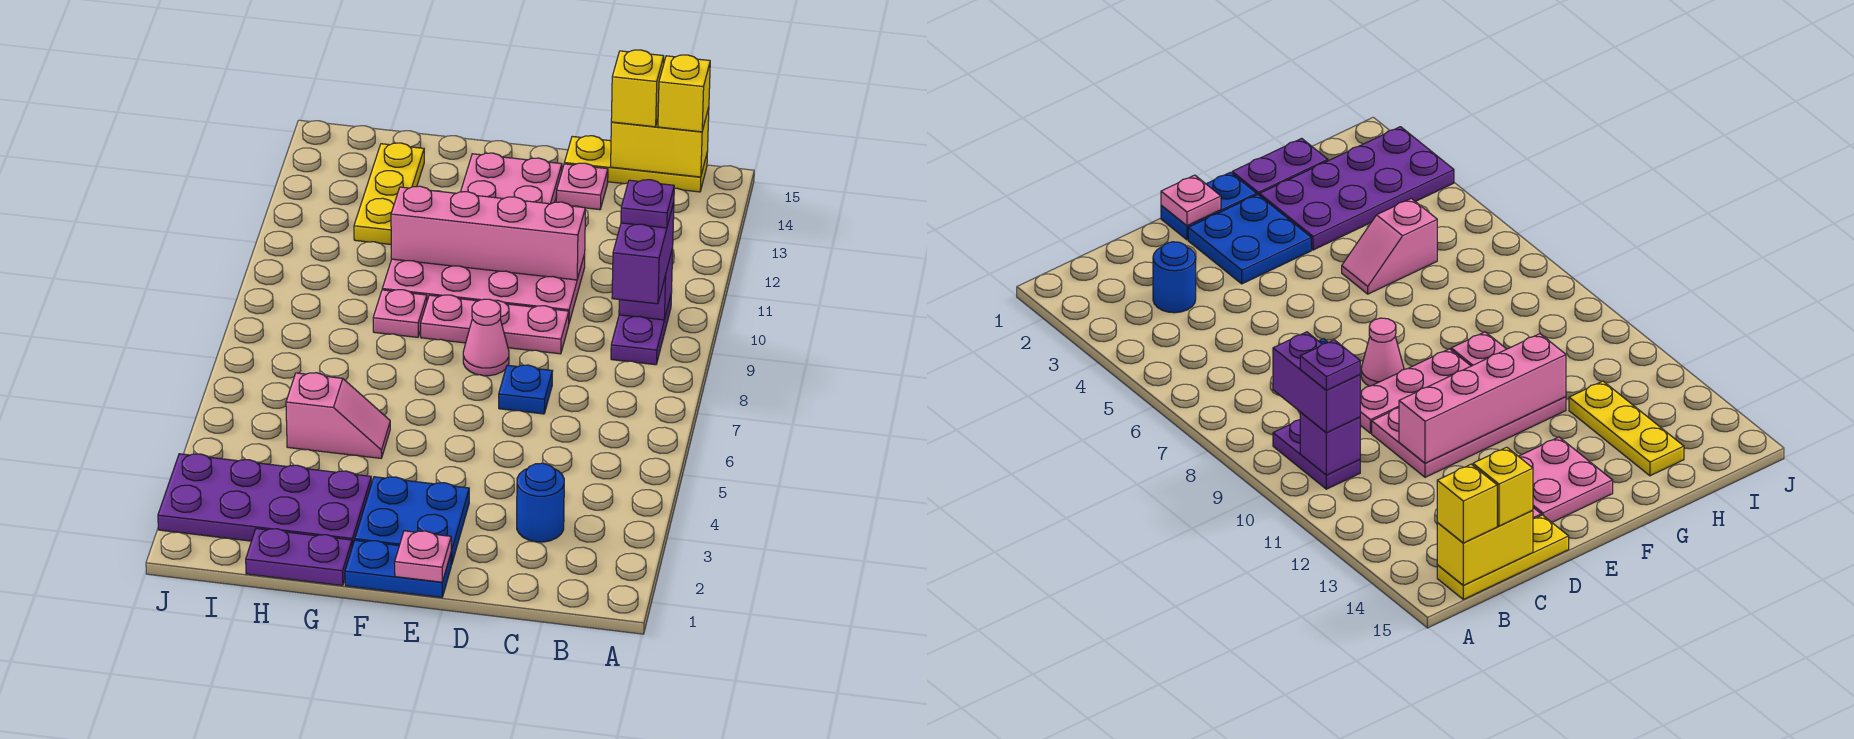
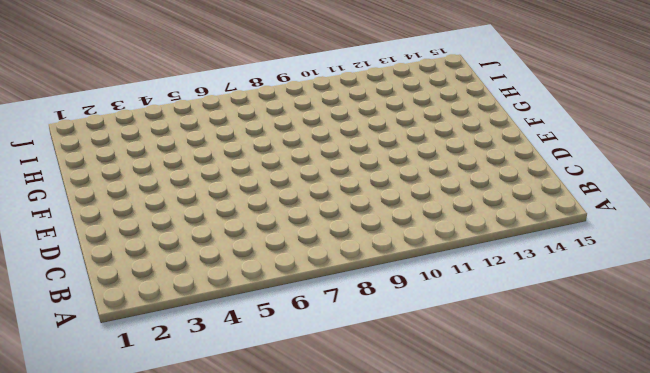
none -> purple plate B9:B10 level 1
none -> yellow plate B15:D15 level 1
none -> blue round brick C3 level 1

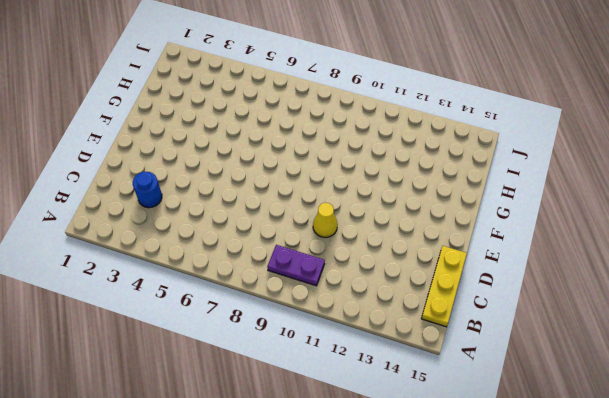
yellow cone D10 level 1 -> pink plate D10:G11 level 1
none -> blue plate D7 level 1
none -> pink plate D9:F9 level 1
none -> pink plate D14 level 1

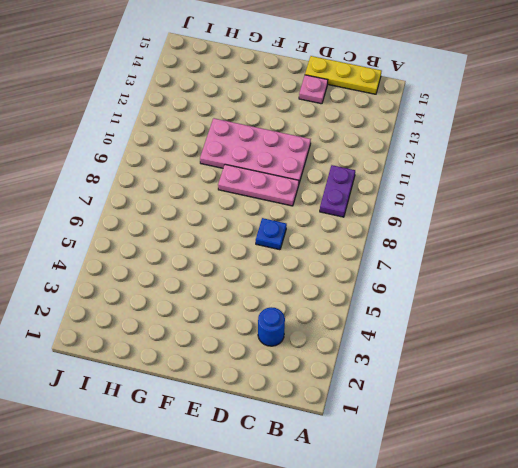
none -> blue plate E1:F1 level 1
none -> blue plate E2:F3 level 1
none -> pink cone E8 level 1

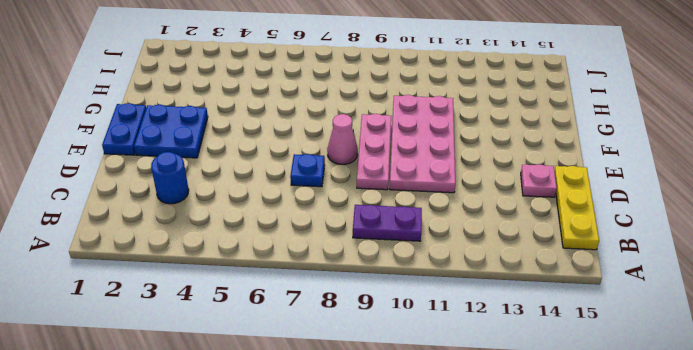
none -> pink plate E13:F14 level 1
none -> purple plate G1:H1 level 1
none -> purple plate G2:J3 level 1

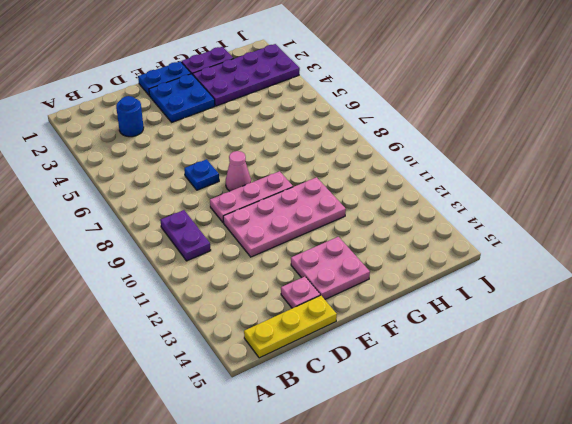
none -> pink slope G5:H5 level 1 top H
none -> pink plate G9 level 1
none -> yellow plate H12:H14 level 1

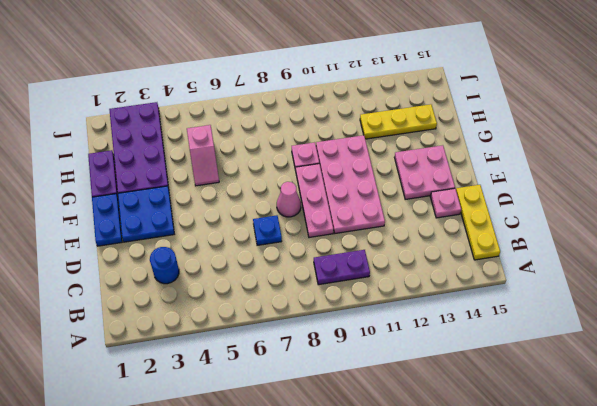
none -> purple brick B10 level 2
none -> yellow brick B15:C15 level 2
none -> pink brick D11:G11 level 2

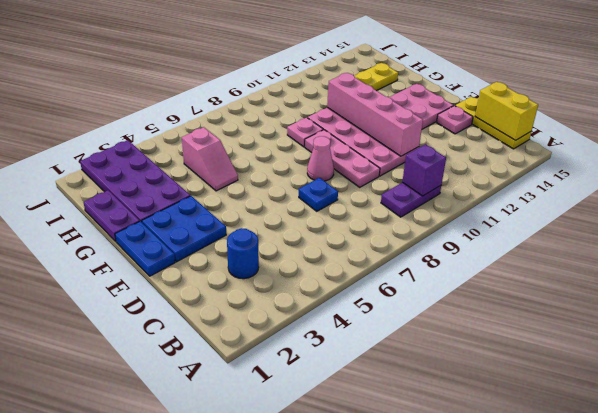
none -> pink plate E1 level 2
none -> purple brick B9:B10 level 3
none -> yellow brick B15 level 3

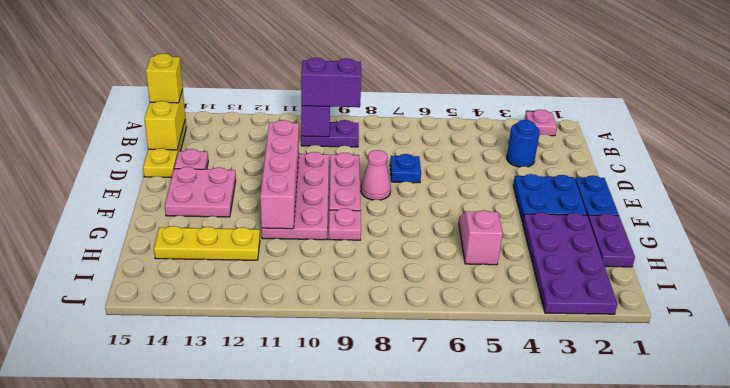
pink plate A2 level 1 -> pink plate E1 level 2
none -> yellow brick C15 level 3
none -> purple plate B10 level 4

